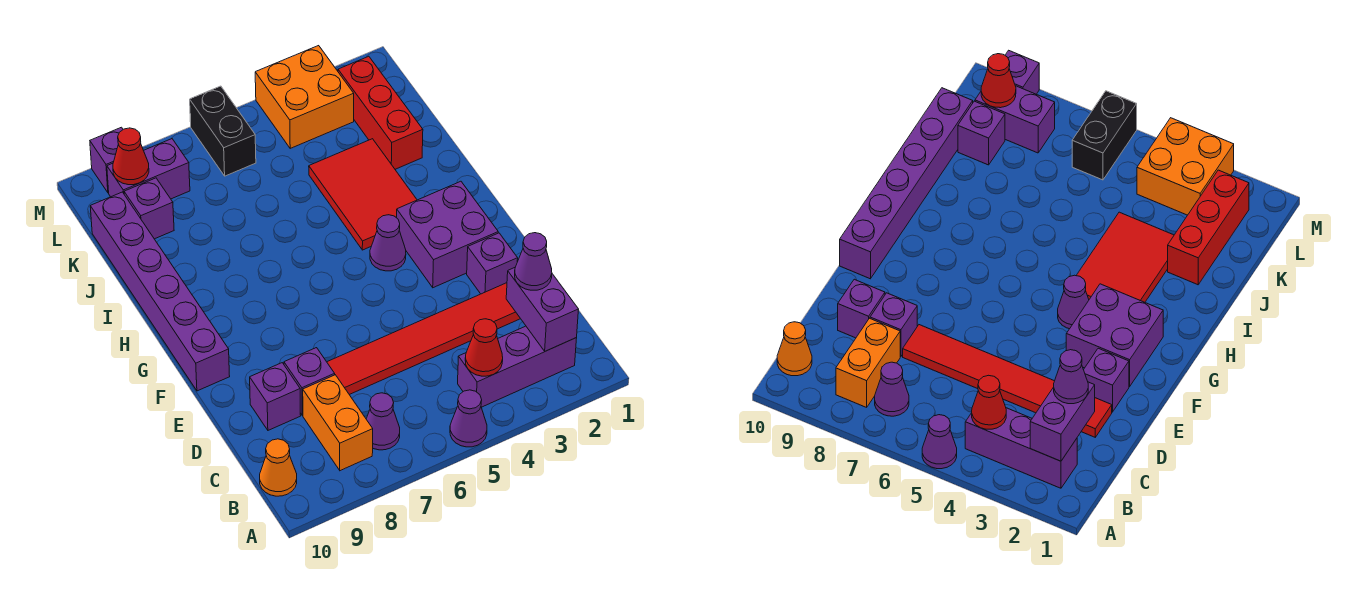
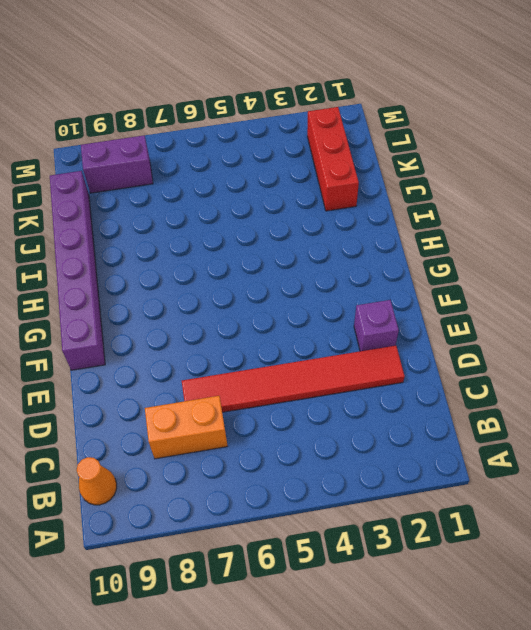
orange brick C7:C8 level 1 -> orange brick B8:C8 level 1
none -> purple cone A5 level 1
none -> purple brick B2:B4 level 1
none -> purple cone B7 level 1

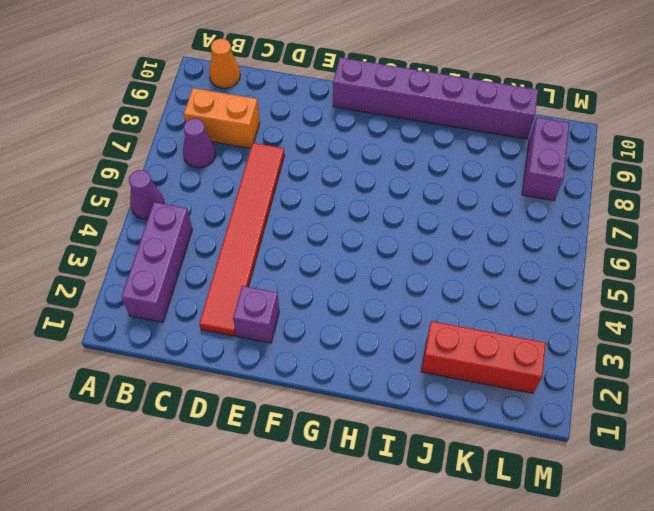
none -> purple brick D8 level 1
none -> purple brick D9 level 1
none -> purple brick F2:G3 level 1

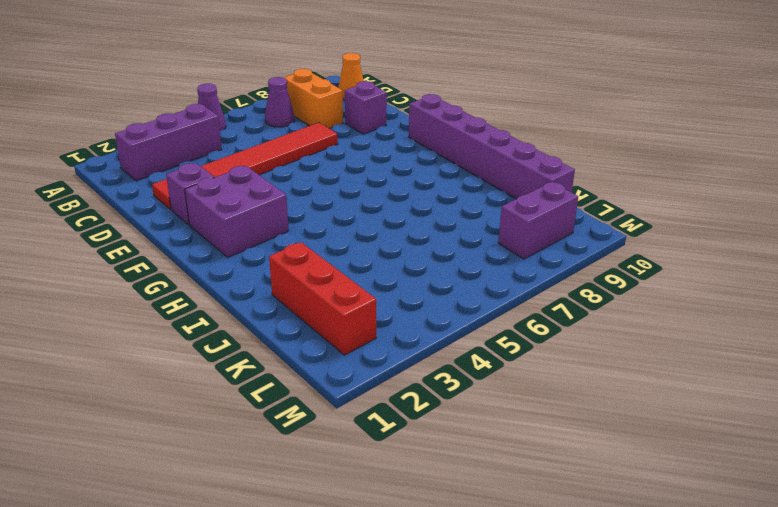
none -> purple brick D8 level 1
none -> purple cone G4 level 1
none -> red tile H3:J4 level 1

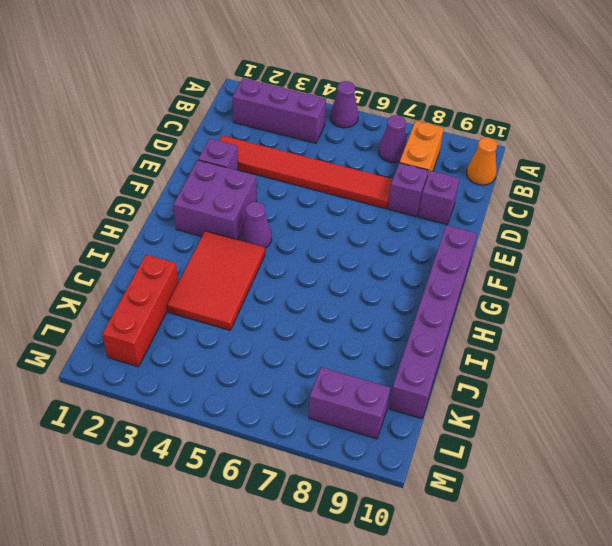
none -> purple brick K9 level 1
none -> orange brick L3:M4 level 1
none -> black brick L6:M6 level 1

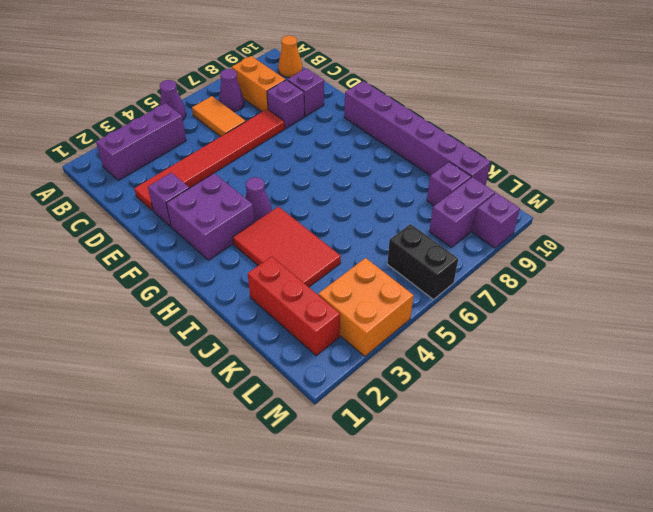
orange tile B6:C6 level 1 -> none
none -> purple brick B2:C2 level 2
none -> red cone B4 level 2
none -> red cone L9 level 2

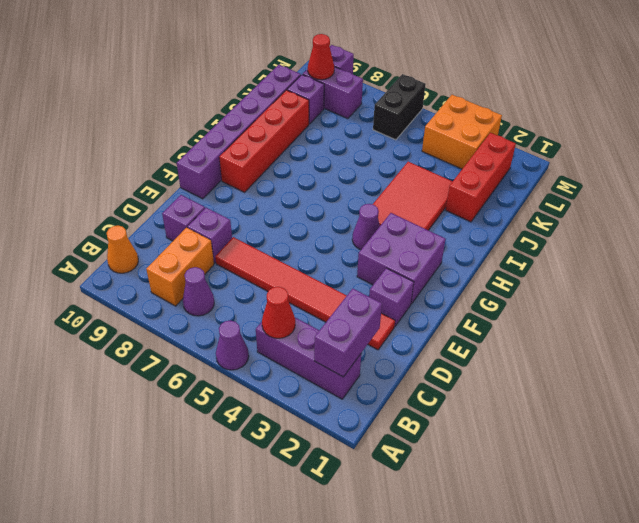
red brick G9:J9 level 1 -> none
none -> purple cone C2 level 3

